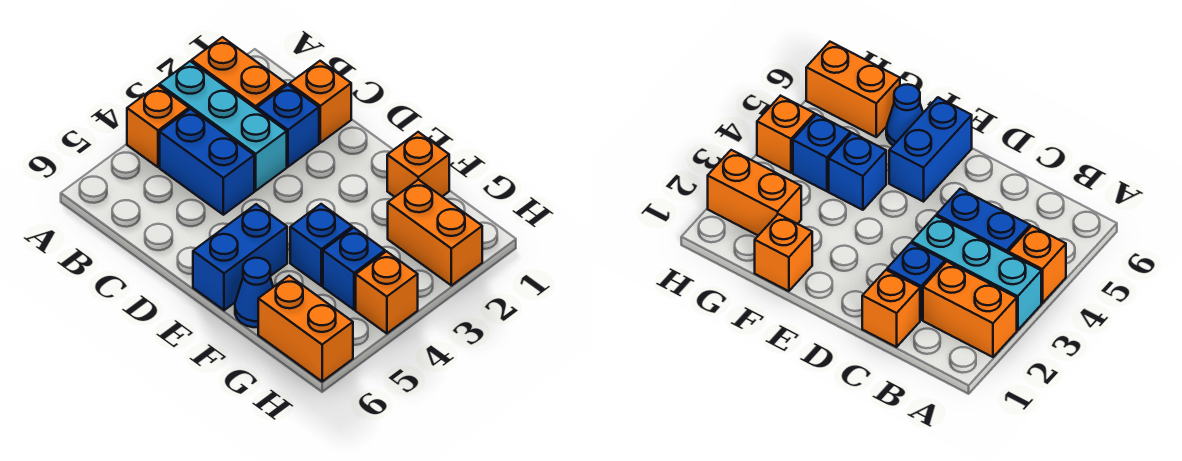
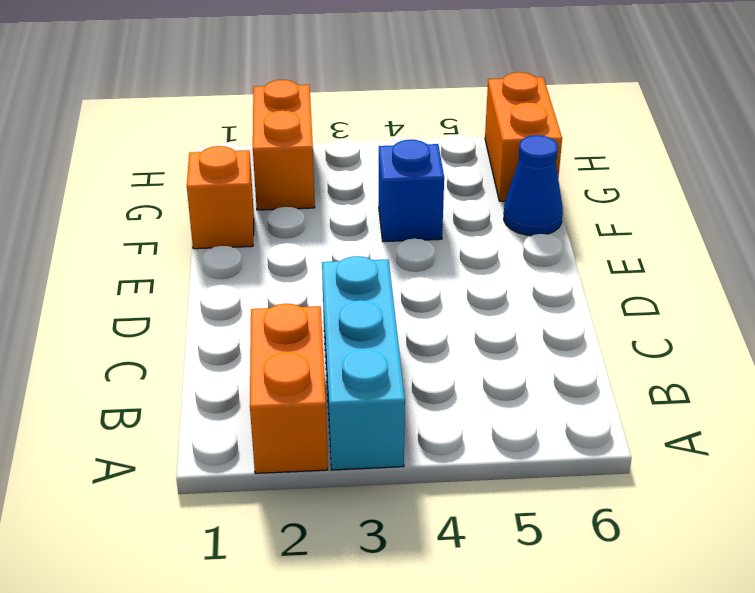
none -> orange brick A4 level 1
none -> blue brick B4:C4 level 1
none -> orange brick C1 level 1

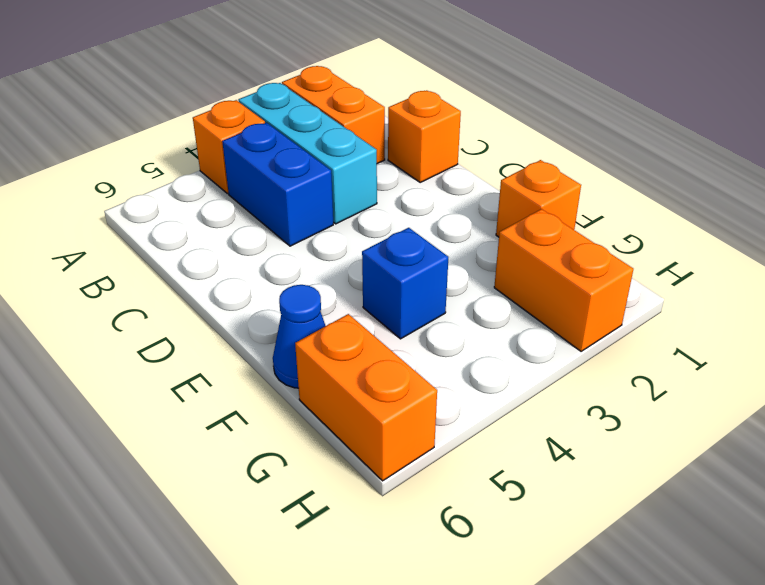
none -> blue brick C2 level 1
none -> blue brick E5:E6 level 1
none -> blue brick G4 level 1

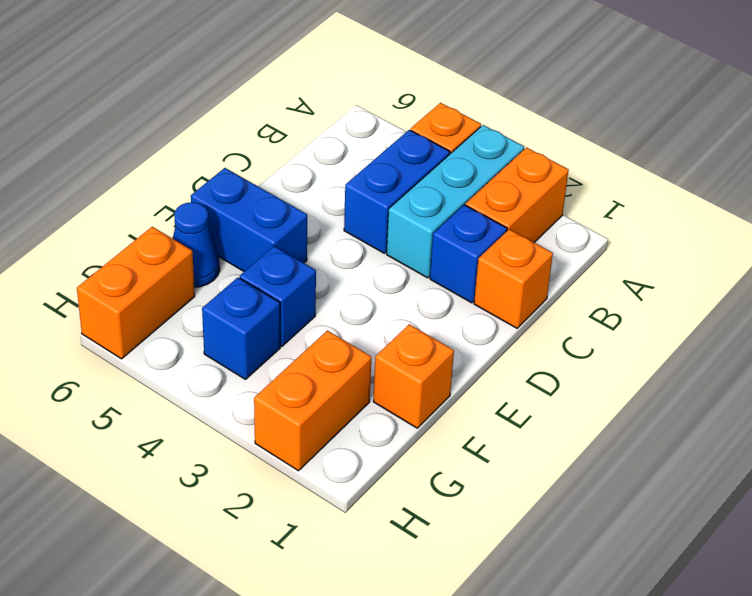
none -> orange brick H4 level 1

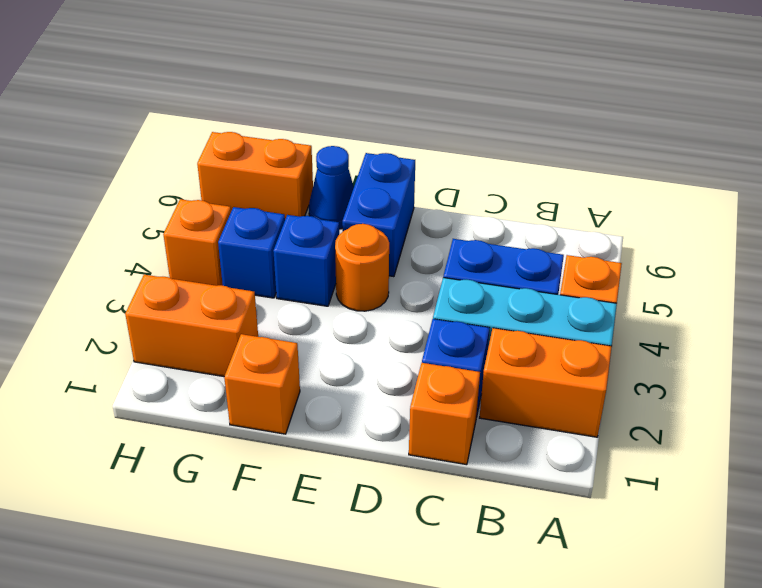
orange round brick E4 level 1 -> none

